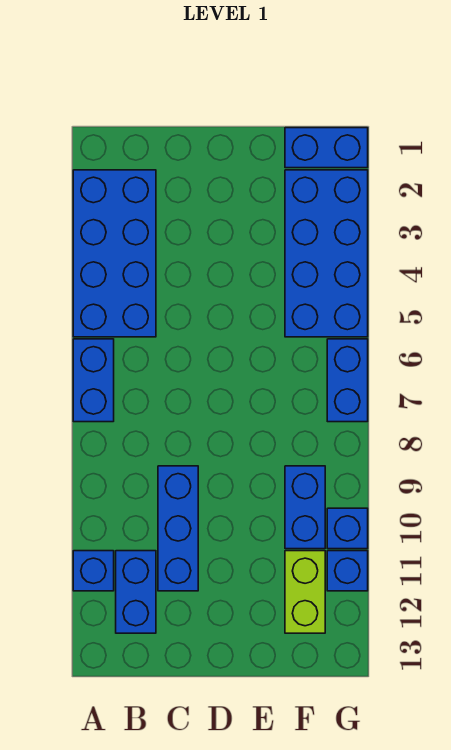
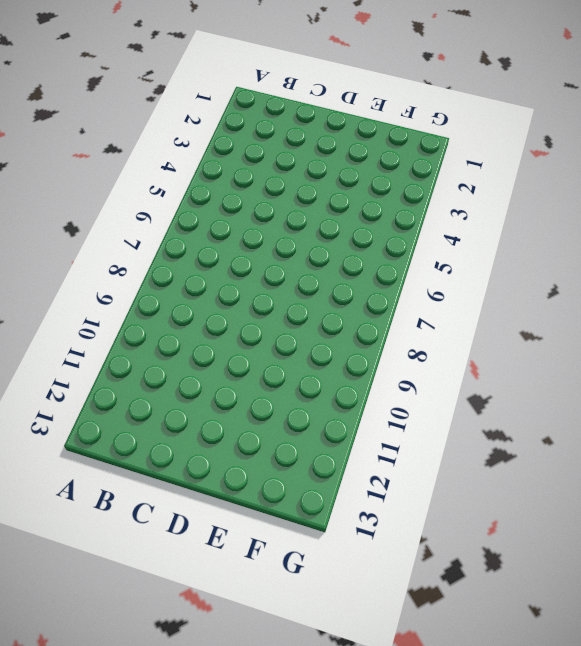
none -> blue brick A2:B5 level 1
none -> blue brick A6:A7 level 1
none -> blue brick A11 level 1

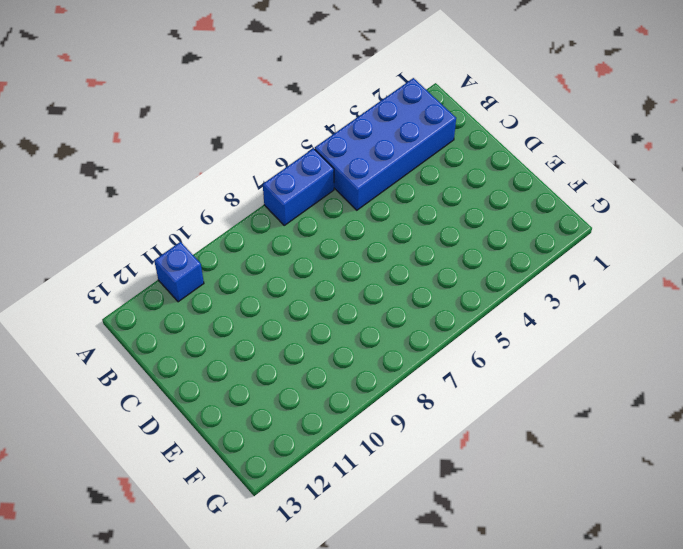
none -> blue brick B11:B12 level 1
none -> blue brick C9:C11 level 1
none -> blue brick F1:G1 level 1

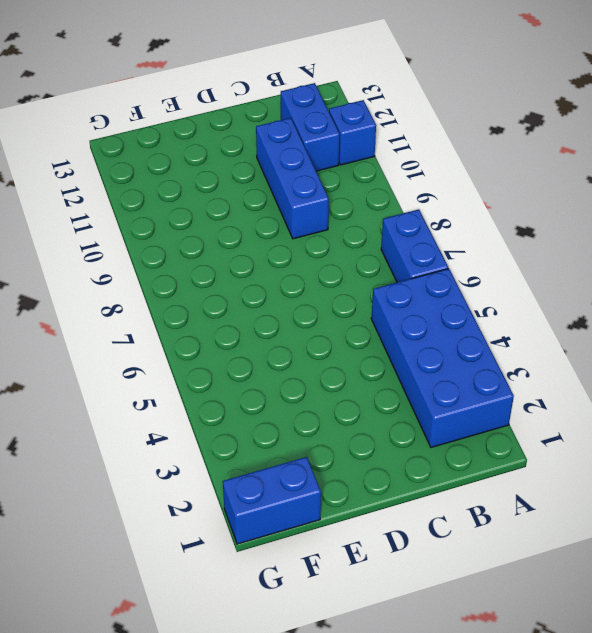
none -> blue brick F2:G5 level 1
none -> blue brick F9:F10 level 1
none -> lime brick F11:F12 level 1

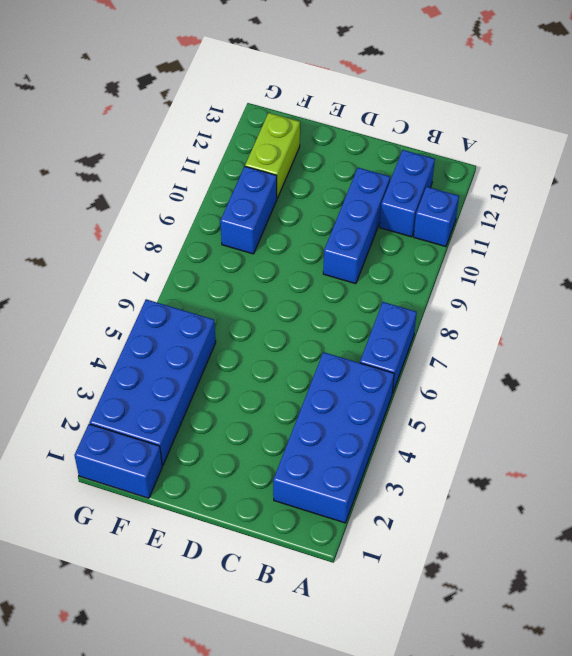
none -> blue brick G6:G7 level 1
none -> blue brick G10 level 1
none -> blue brick G11 level 1

